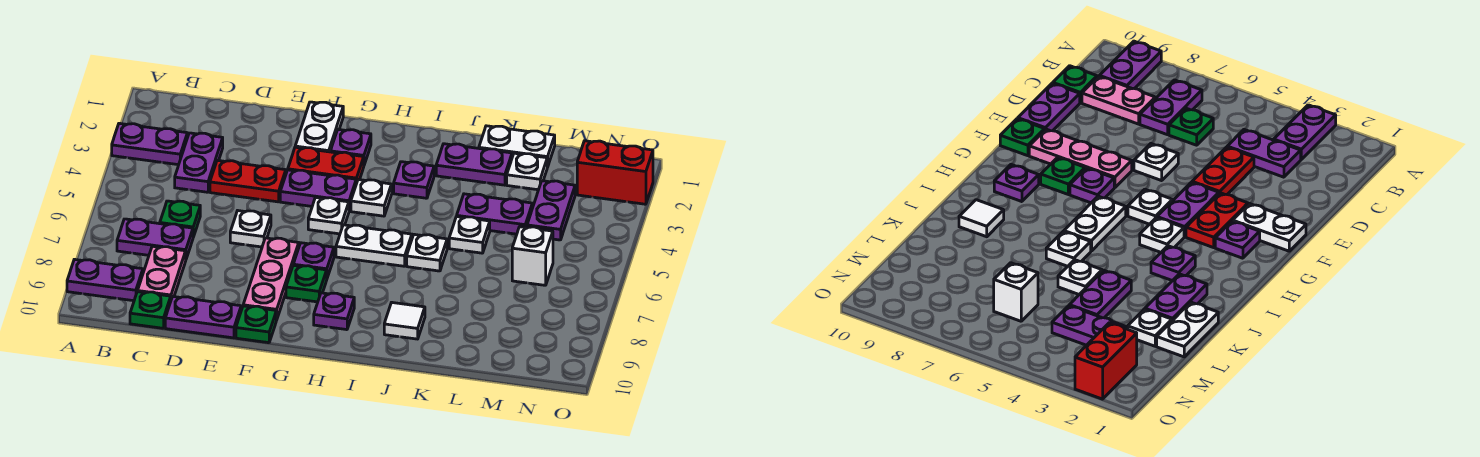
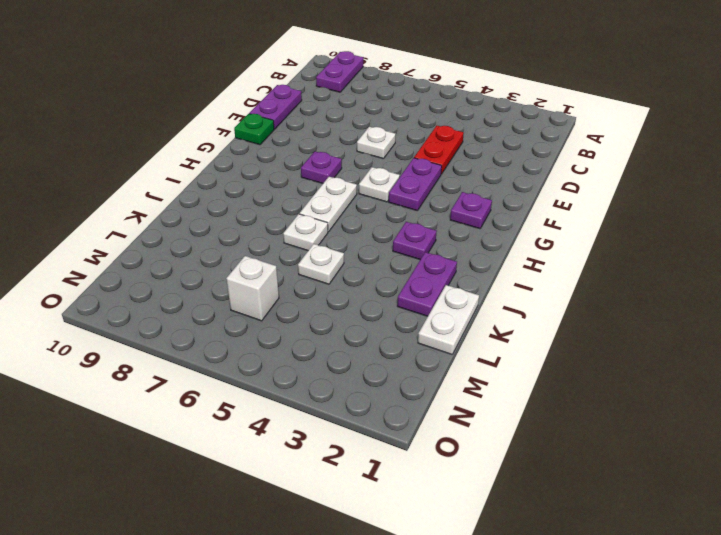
none -> purple plate A3:B3 level 1
none -> purple plate B7:C7 level 1
none -> purple plate C3:C4 level 1
none -> green plate C6 level 1

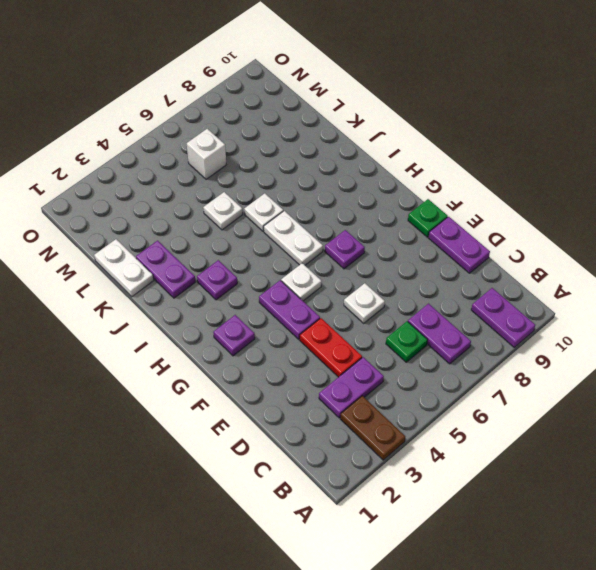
brown plate A3:B3 level 1 -> purple plate A3:B3 level 1
none -> pink plate C8:C9 level 1
none -> green plate C10 level 1
none -> white plate F1:F2 level 1
none -> red plate F3:G3 level 1

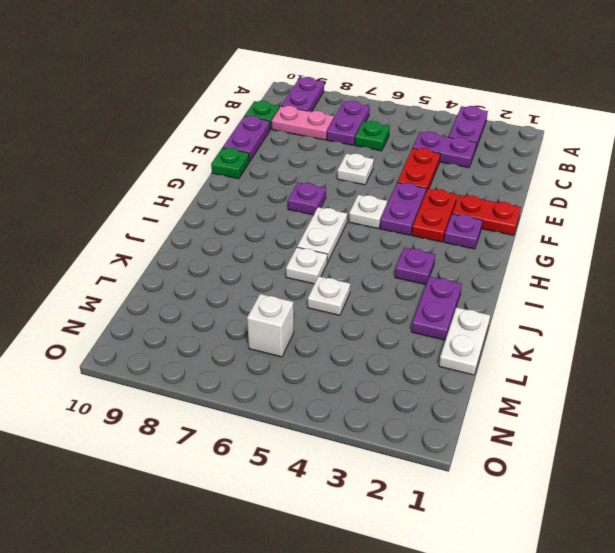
red plate F1:F2 level 1 -> white plate F1:F2 level 1
none -> pink plate F7:F9 level 1
none -> green plate G8 level 1
none -> white plate H4 level 1
none -> purple plate H9 level 1

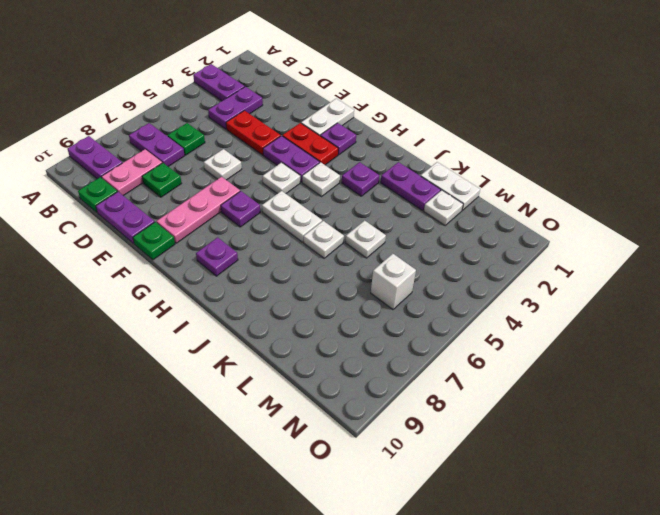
green plate D8 level 1 -> green plate G8 level 1
none -> white tile J9 level 1
none -> purple plate K4:L4 level 1
none -> purple plate M3:M4 level 1
none -> red brick N2:O2 level 1

